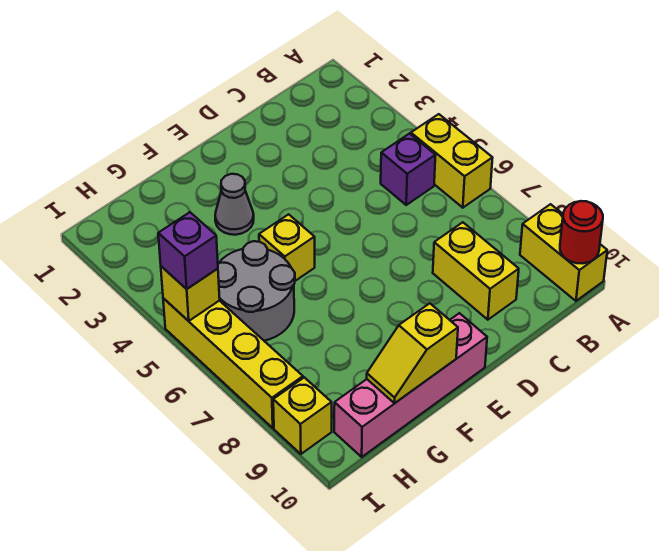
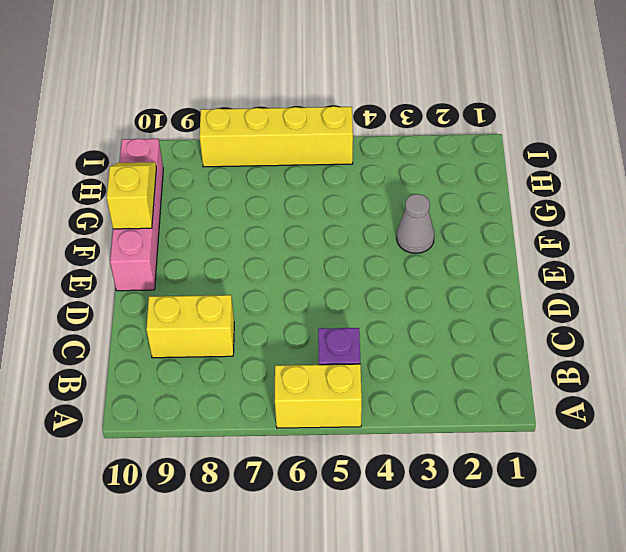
none -> yellow brick A9:A10 level 1
none -> yellow brick F5 level 1
none -> grey round brick G5:H6 level 1

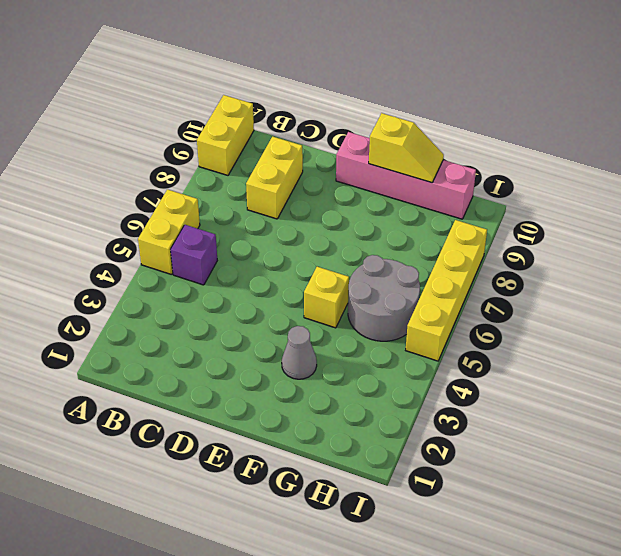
none -> yellow brick I9 level 1
none -> red round brick A10 level 2
none -> yellow brick I5 level 2

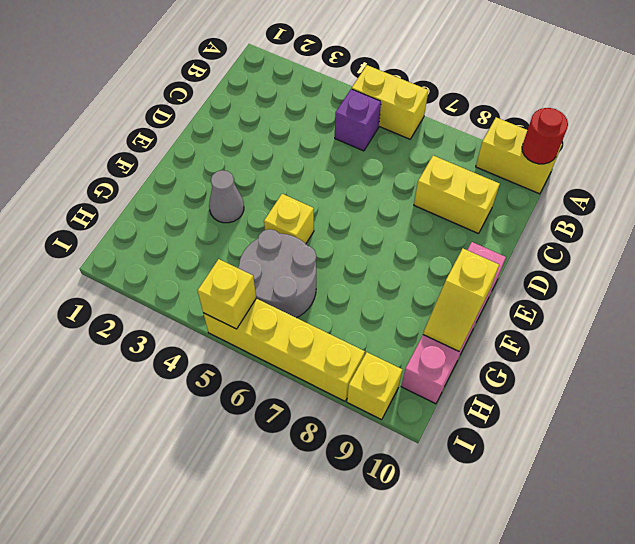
none -> purple brick I5 level 3

